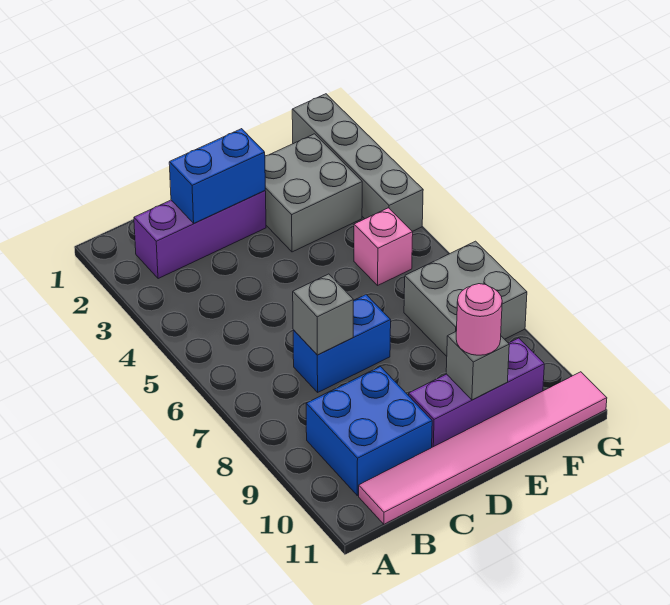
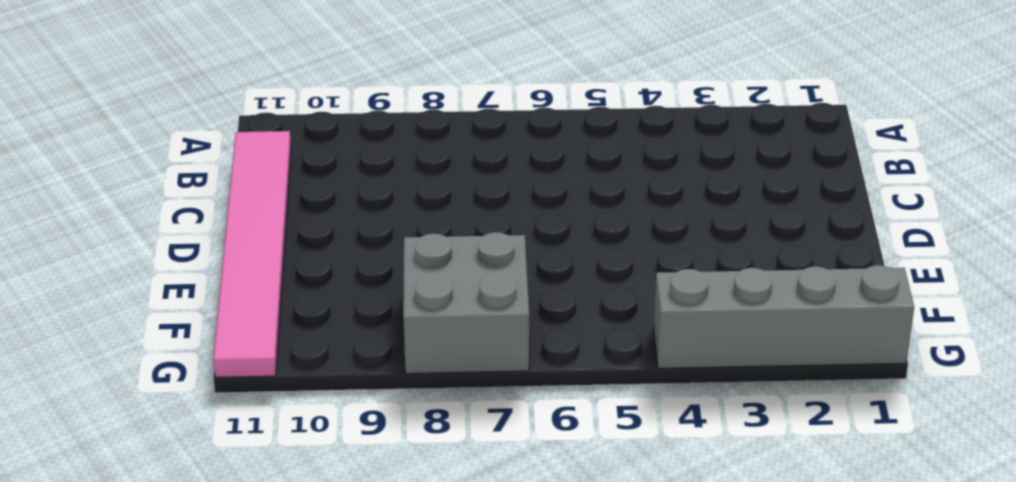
none -> purple brick B2:D2 level 1
none -> blue brick B9:C10 level 1
none -> blue brick C7:D7 level 1

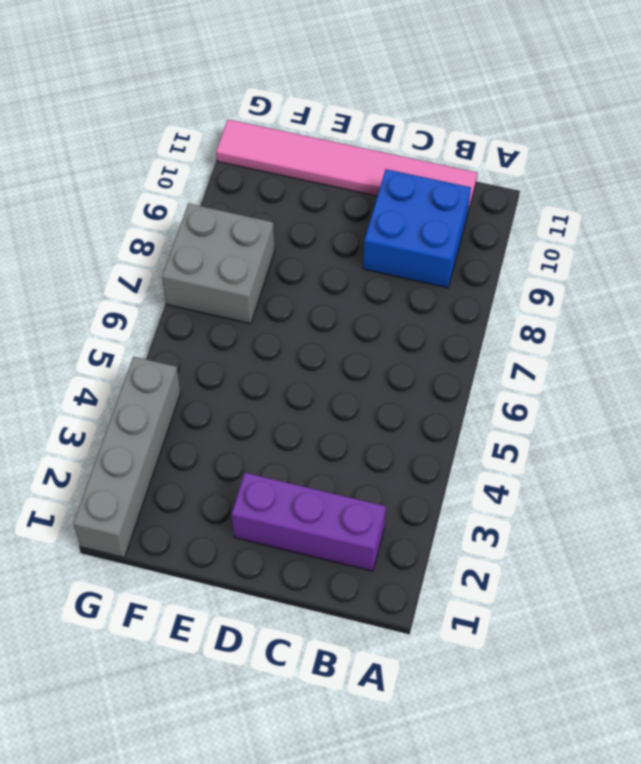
none -> blue brick C7:D7 level 1
none -> purple brick D10:F10 level 1
none -> grey brick E2:F3 level 1

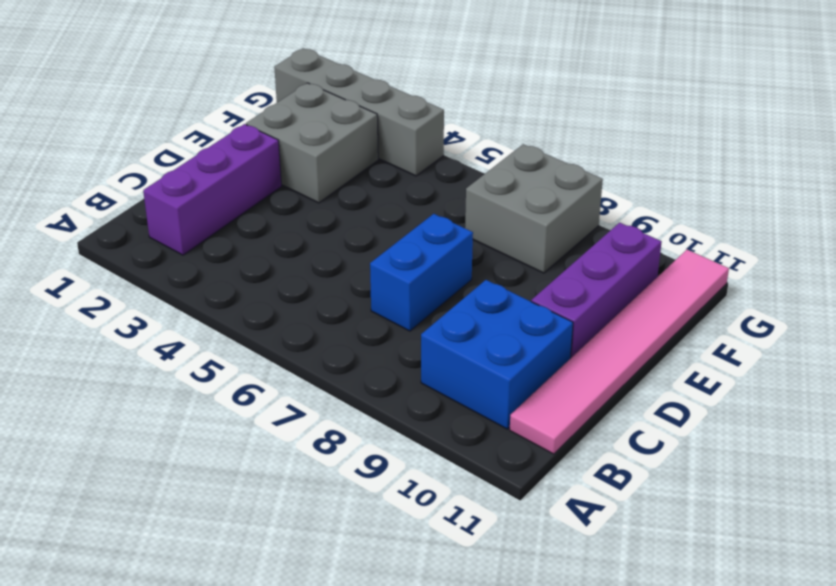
none -> pink brick F5 level 1
none -> blue brick C2:D2 level 2
none -> grey brick C7 level 2

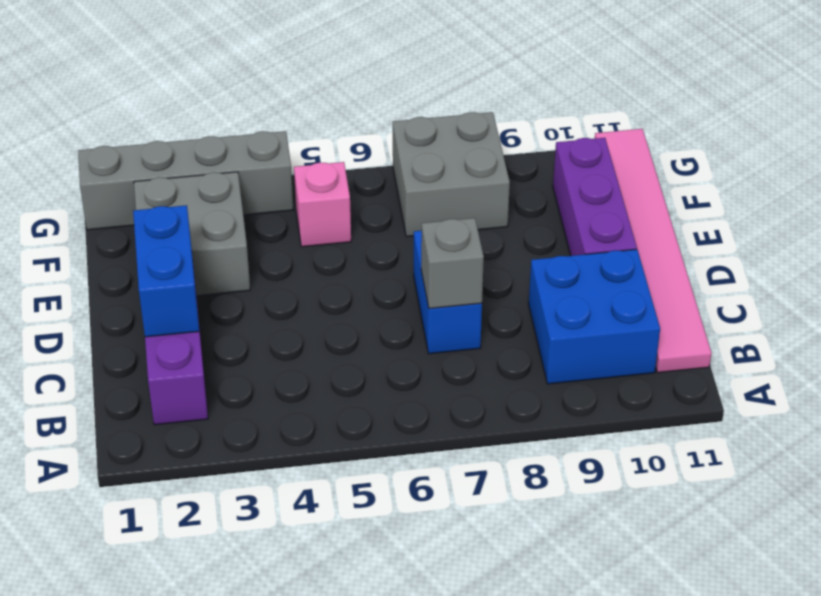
none -> grey brick E10 level 2
none -> pink round brick E10 level 3

